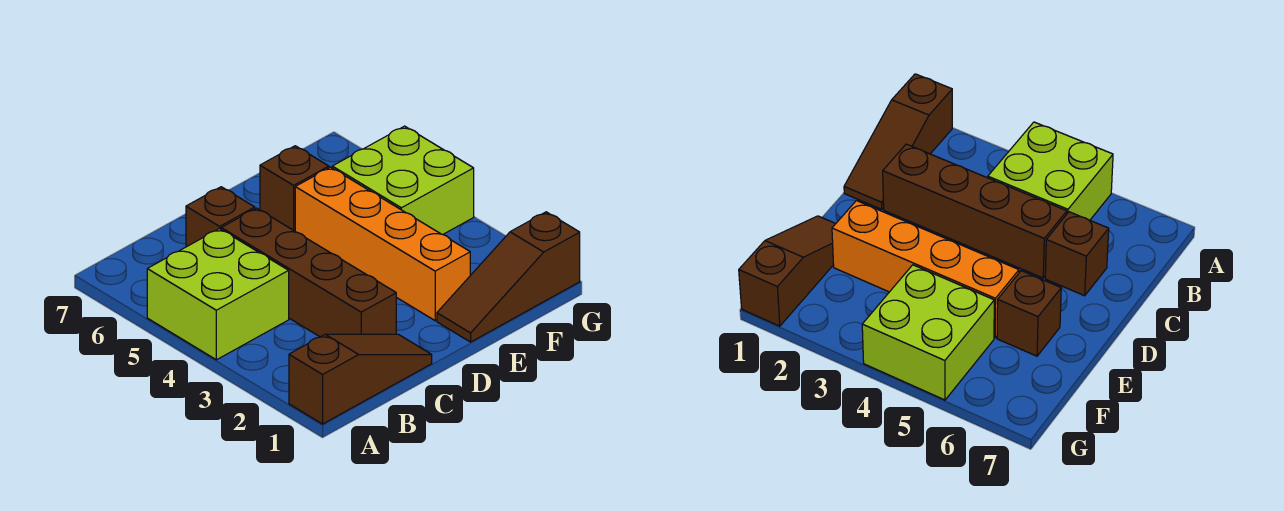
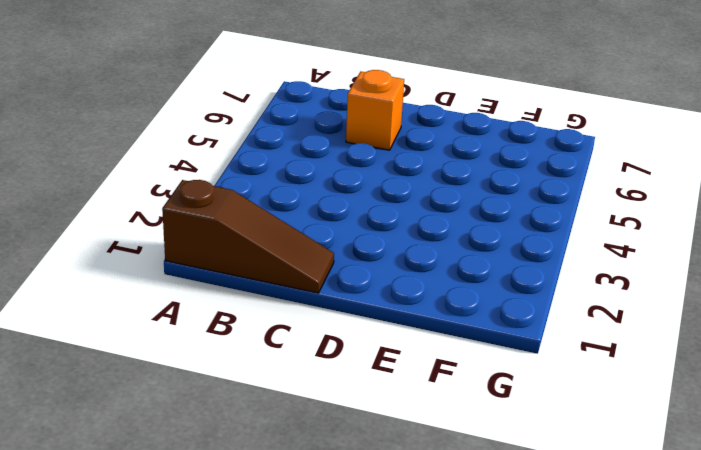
orange brick C6 level 1 -> brown brick C6 level 1
none -> lime brick A4:B5 level 1
none -> brown brick C2:C5 level 1

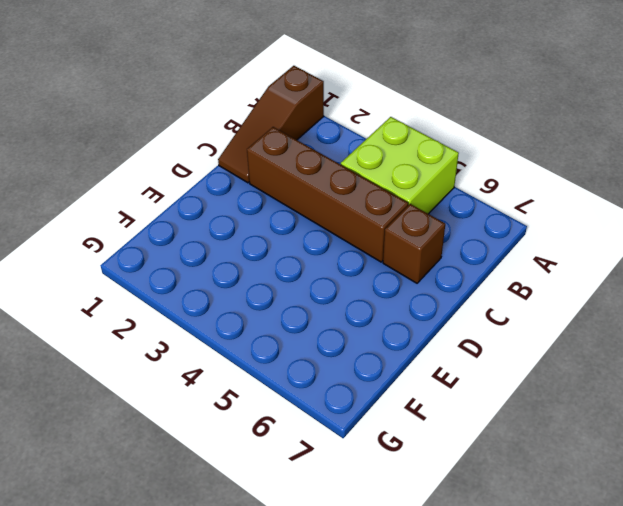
none -> brown slope E1:G1 level 1 top G
none -> orange brick E2:E5 level 1

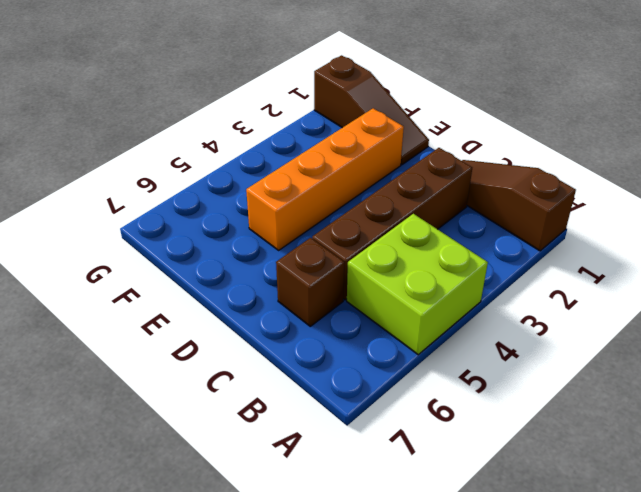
none -> brown brick E6 level 1
none -> lime brick F4:G5 level 1

